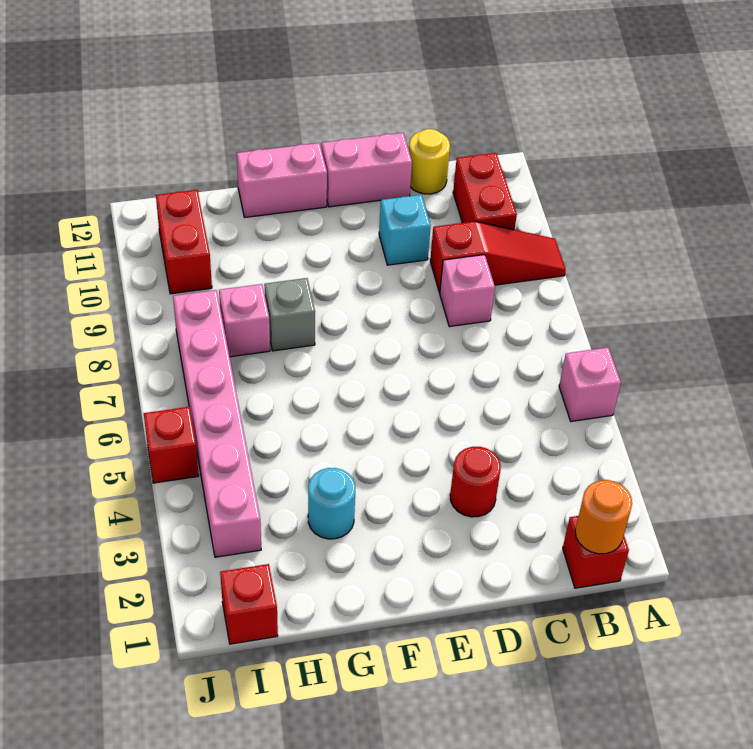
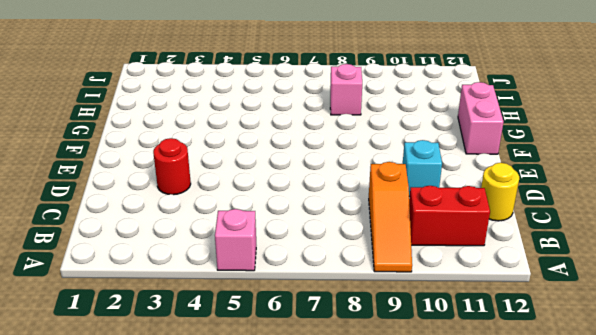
orange slope A9:C9 level 1 top C -> red slope A9:C9 level 1 top C
none -> red brick B1 level 1
none -> pink brick C8 level 1
none -> pink brick D12:E12 level 1

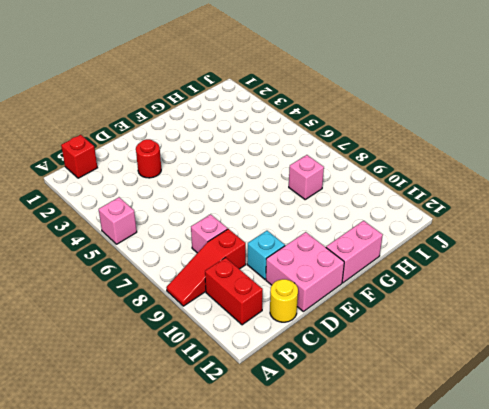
pink brick D11:E12 level 1 -> pink brick D12:E12 level 1
none -> cyan round brick G3 level 1
none -> grey brick G8 level 1
none -> red brick I1 level 1

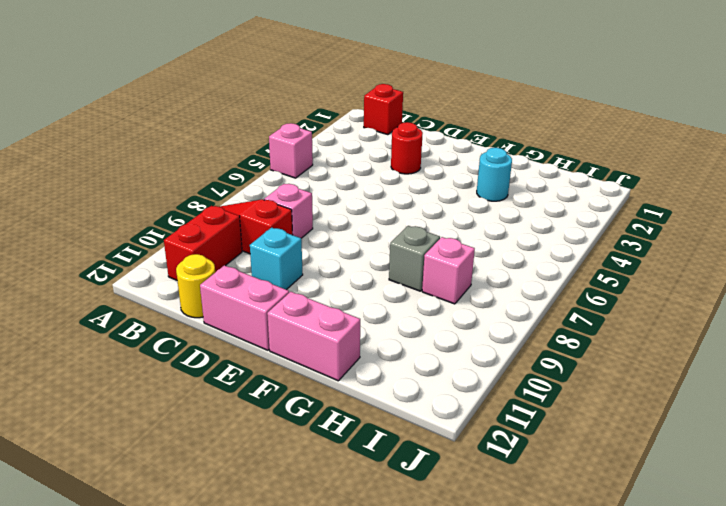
none -> red brick I1 level 1
none -> pink brick I3:I8 level 1
none -> red brick I10:I11 level 1

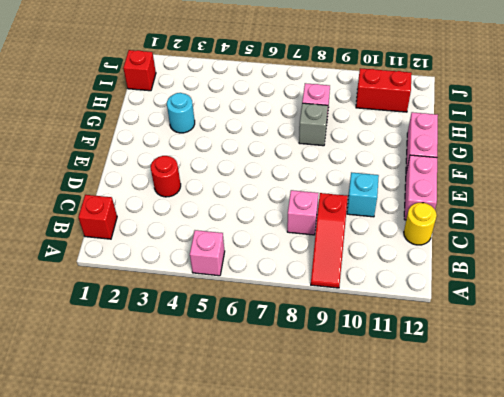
none -> red brick B10:B11 level 1
none -> pink brick I3:I8 level 1
none -> red brick J5 level 1

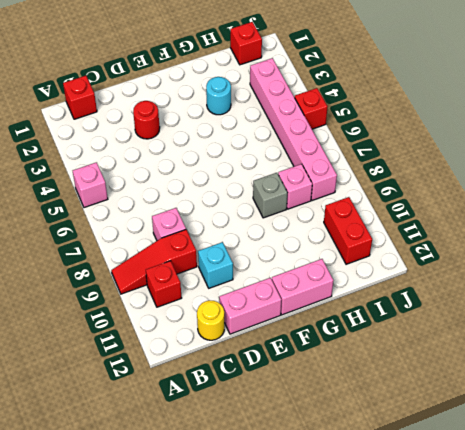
red brick B10 level 1 -> red brick B10:B11 level 1
none -> orange round brick B1 level 2

